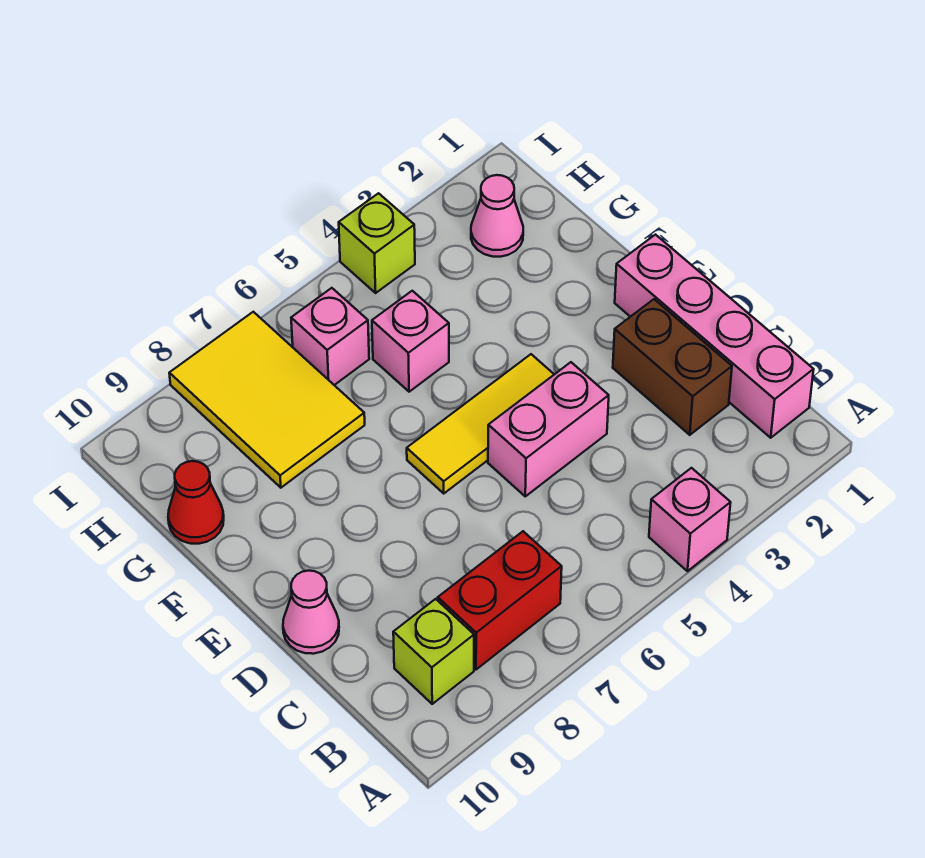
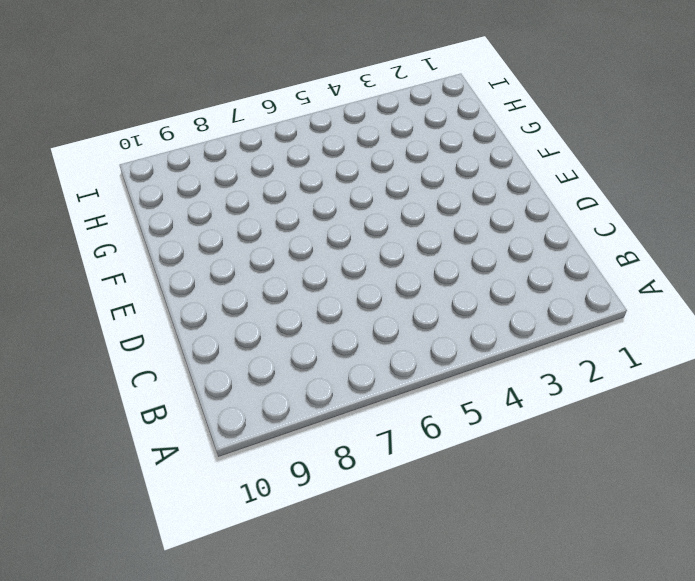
none -> pink brick A4 level 1
none -> pink brick B1:E1 level 1
none -> red brick B7:B8 level 1

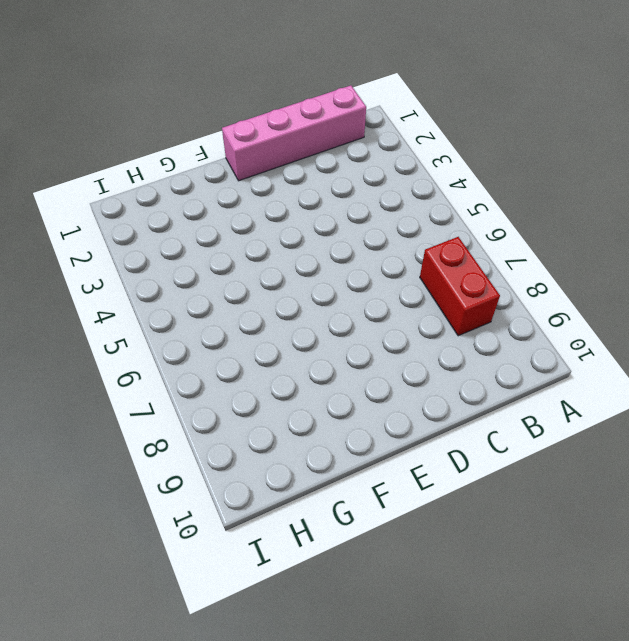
none -> pink brick A4 level 1
none -> lime brick B9 level 1
none -> brown brick C2:D2 level 1

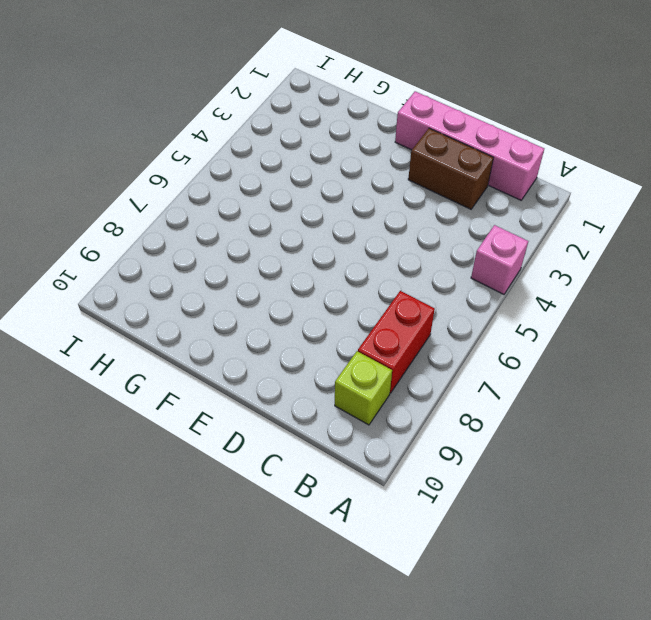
none -> pink brick D4:D5 level 1
none -> pink cone D10 level 1
none -> yellow tile E4:E6 level 1

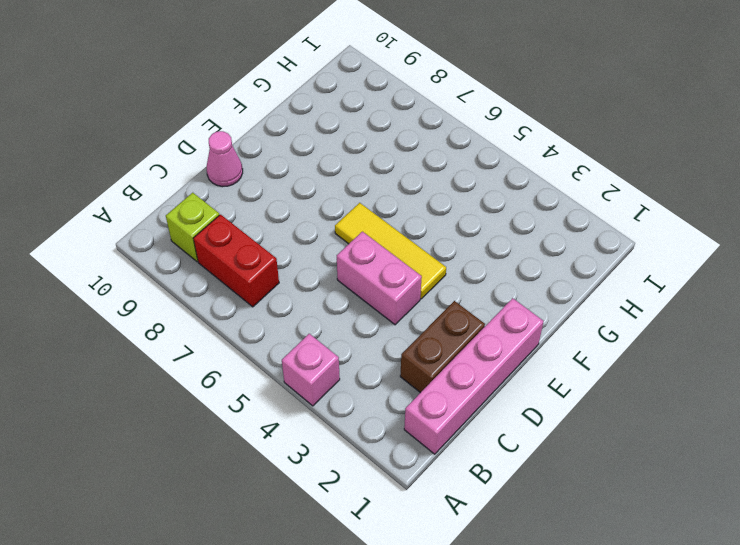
none -> pink brick G5 level 1
none -> yellow tile G7:I8 level 1
none -> red cone G10 level 1

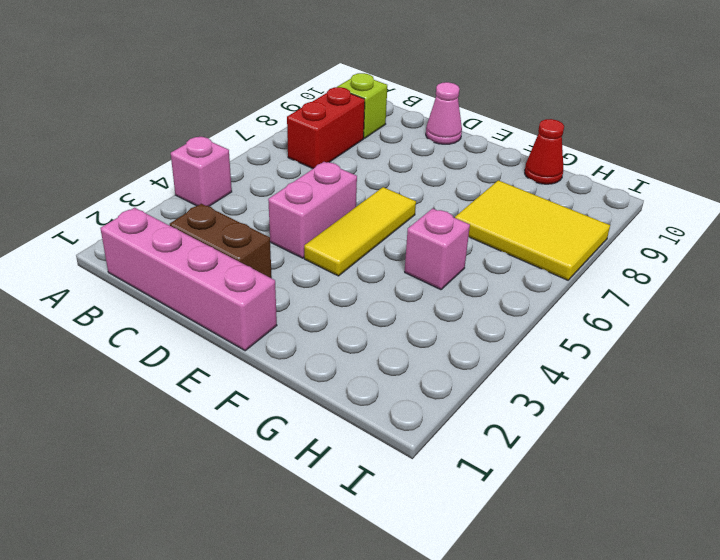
none -> pink cone H2 level 1
none -> pink brick H6 level 1
none -> lime brick I4 level 1

